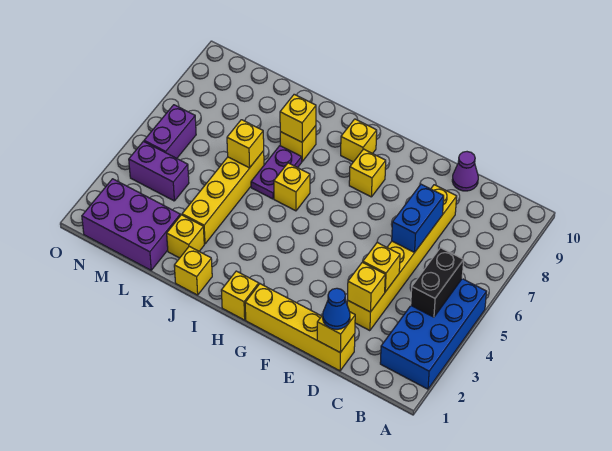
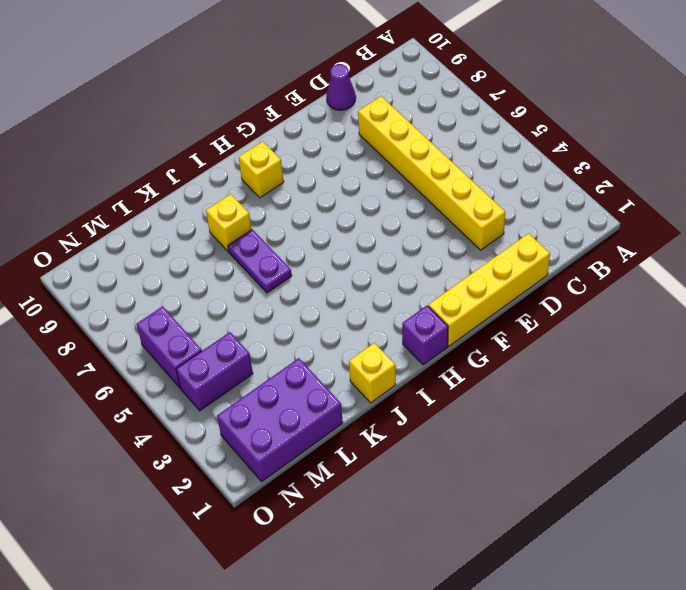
purple brick H1 level 1 -> yellow brick H1 level 1
none -> blue brick A2:B5 level 1
none -> yellow brick G8 level 1
none -> yellow brick I6 level 1

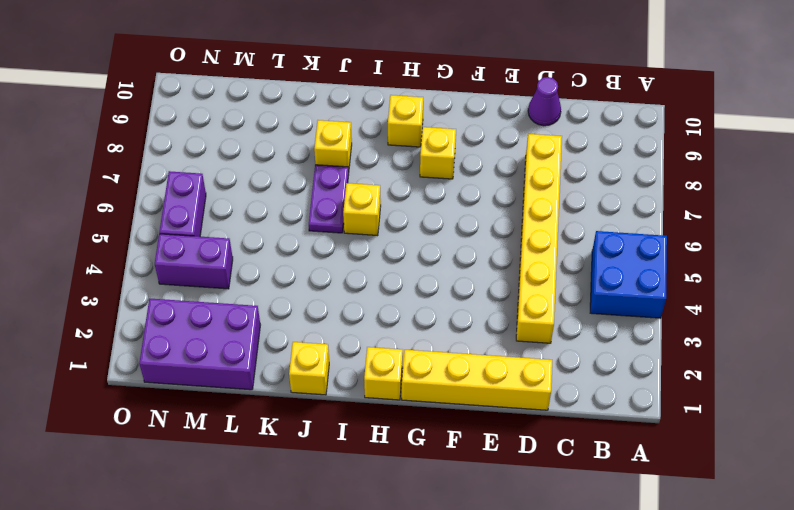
blue brick A4:B5 level 1 -> blue brick A2:B5 level 1
none -> yellow brick K2 level 1
none -> yellow brick K3:K6 level 1
none -> black brick B4:B5 level 2

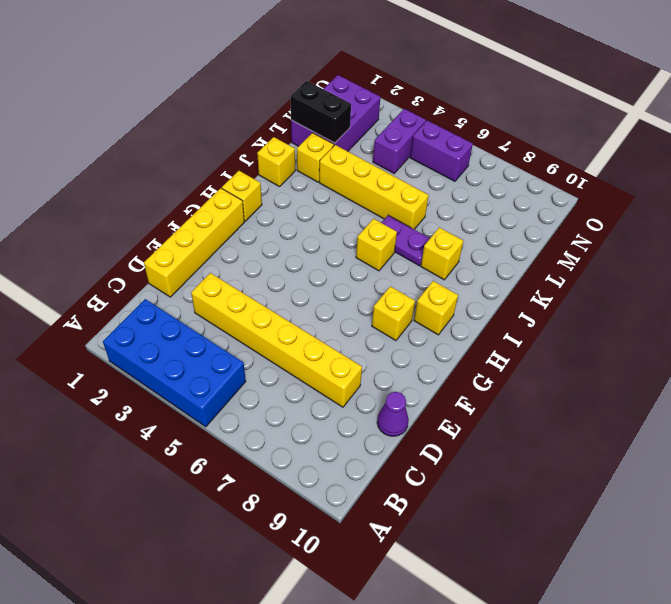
black brick L1:L2 level 2 -> black brick B4:B5 level 2
none -> yellow brick D1 level 2
none -> yellow brick D3 level 2
none -> yellow brick D4 level 2

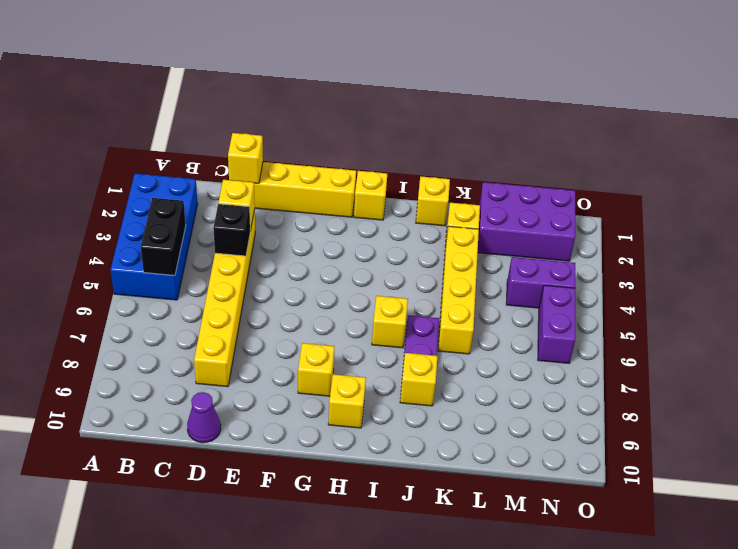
black brick D4 level 2 -> yellow brick D4 level 2
none -> blue brick D6:D7 level 2
none -> yellow brick J8 level 2
none -> yellow brick K6 level 2

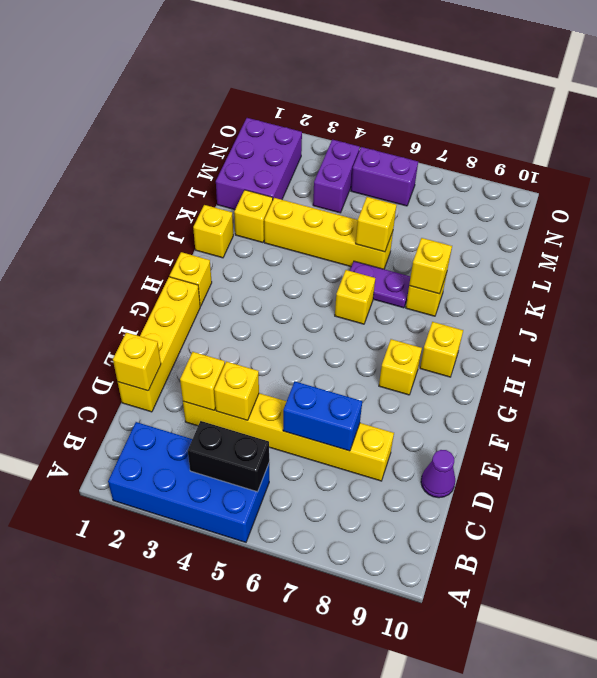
none -> blue cone D1 level 3

